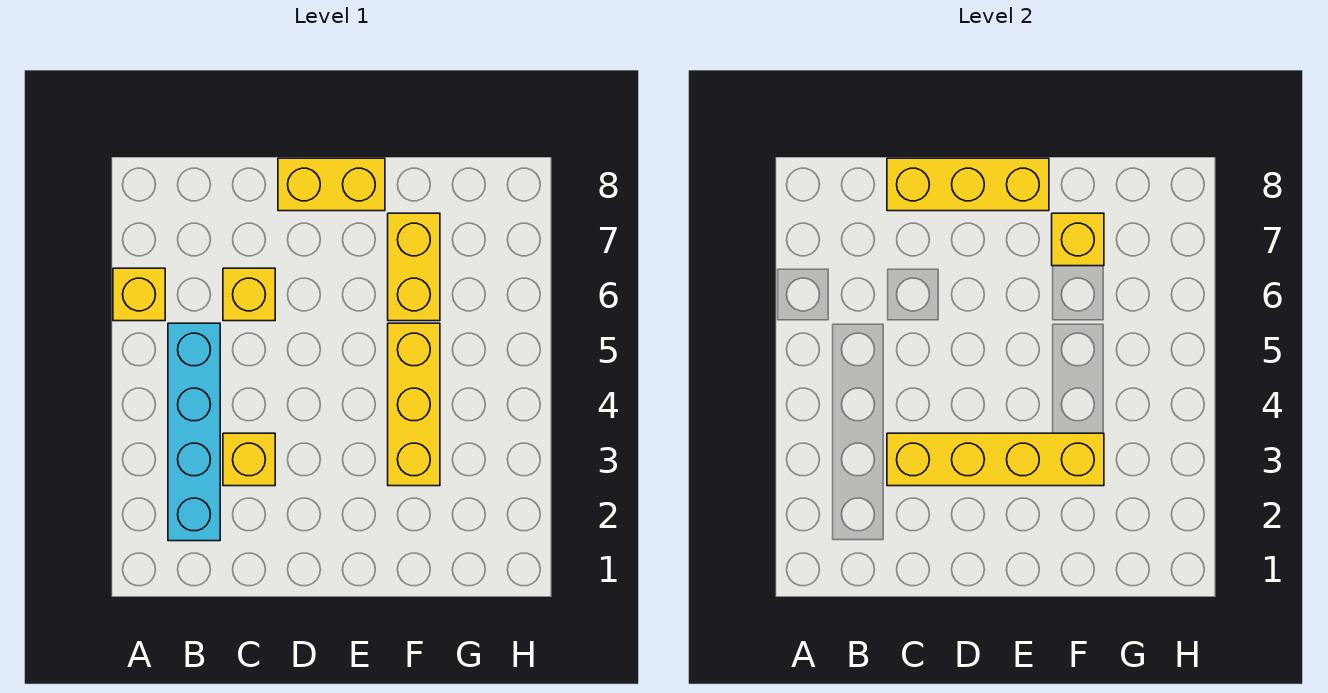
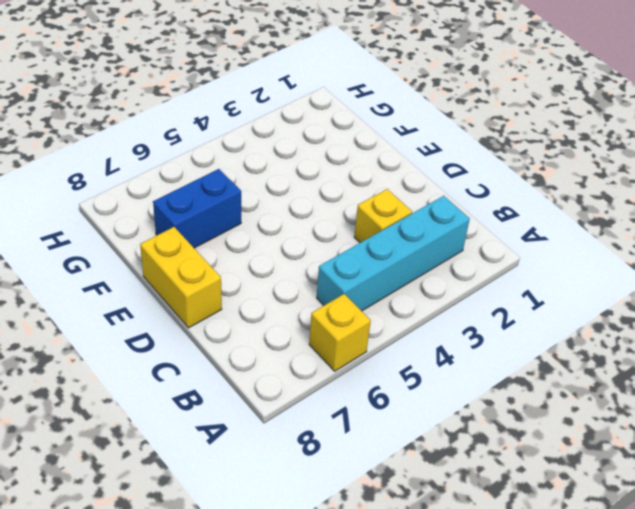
blue brick F6:F7 level 1 -> yellow brick F6:F7 level 1
none -> yellow brick C6 level 1
none -> yellow brick F3:F5 level 1

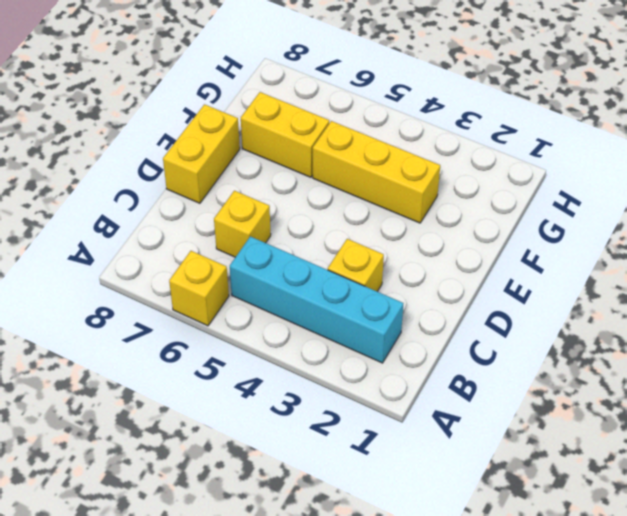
none -> yellow brick C3:F3 level 2
none -> yellow brick C8:E8 level 2

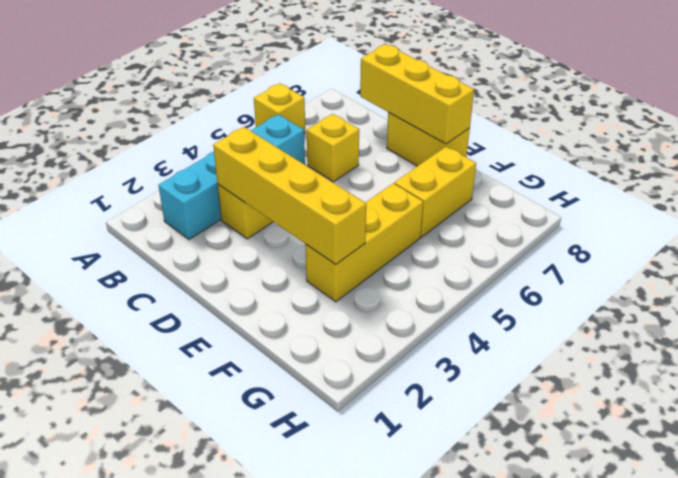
none -> yellow brick F7 level 2

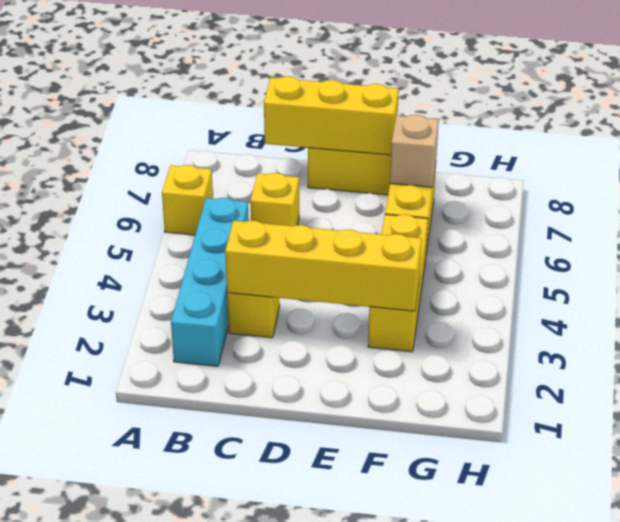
tan brick F7 level 2 -> yellow brick F7 level 2

